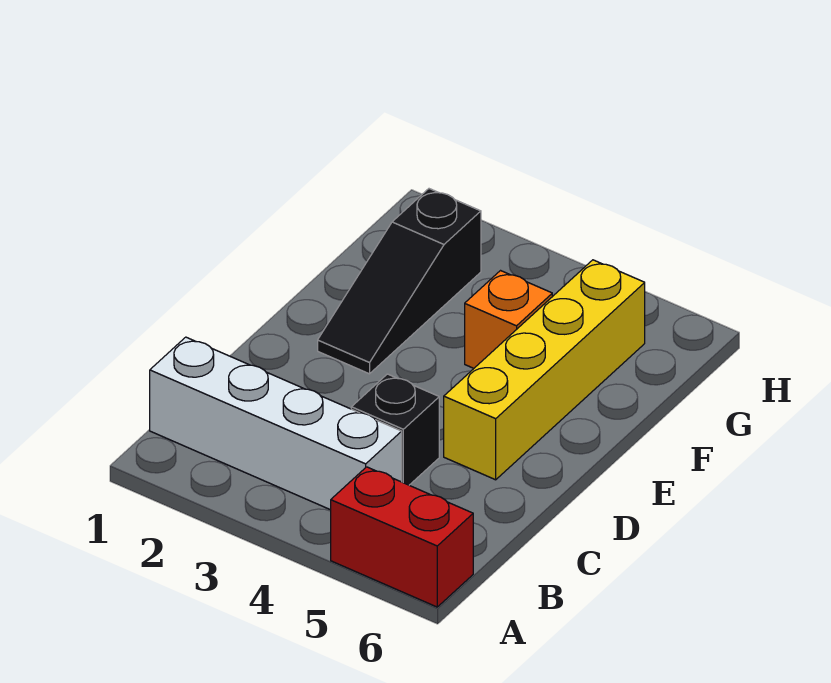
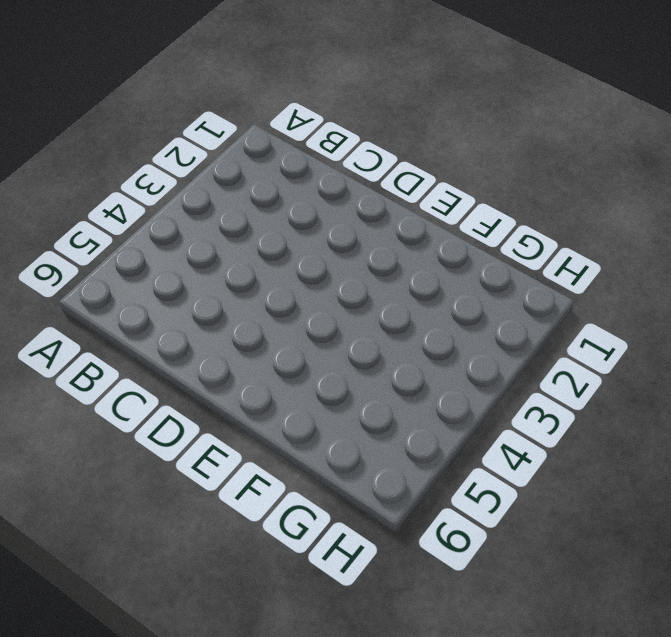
none -> red brick A5:A6 level 1
none -> white brick B1:B4 level 1

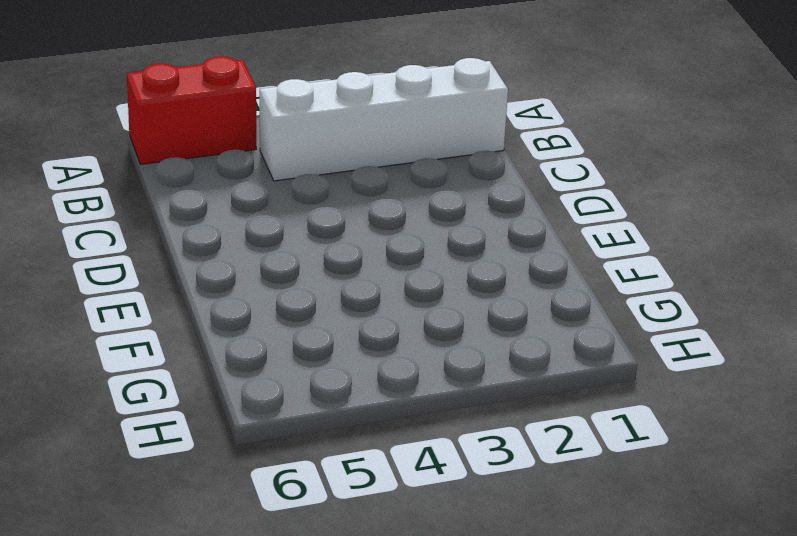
none -> black brick C4 level 1
none -> yellow brick D5:G5 level 1

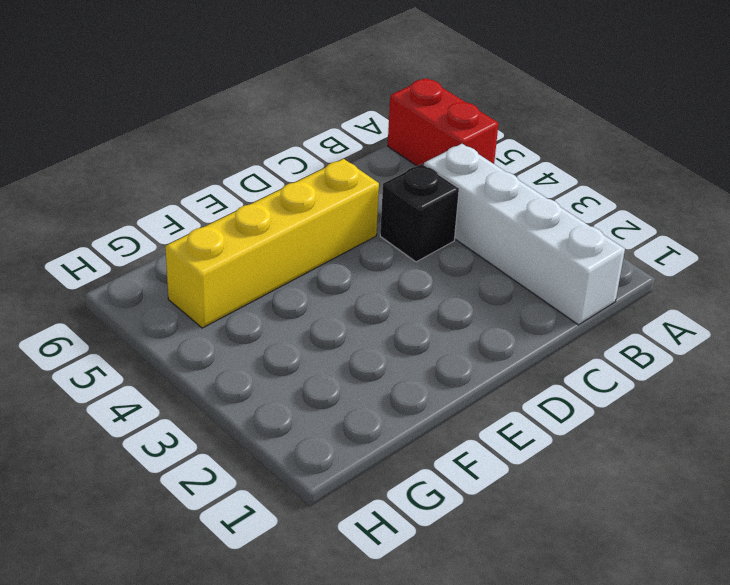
none -> black slope E2:G2 level 1 top G
none -> orange brick F4 level 1

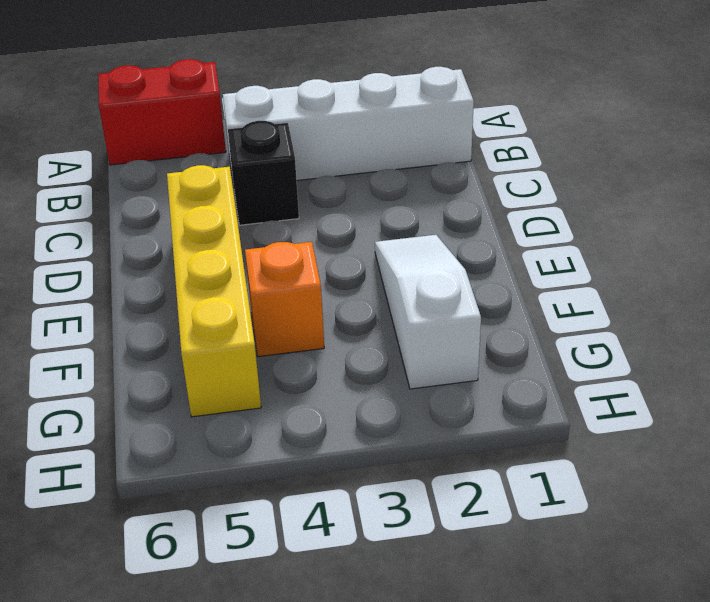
white slope E2:G2 level 1 top G -> black slope E2:G2 level 1 top G

